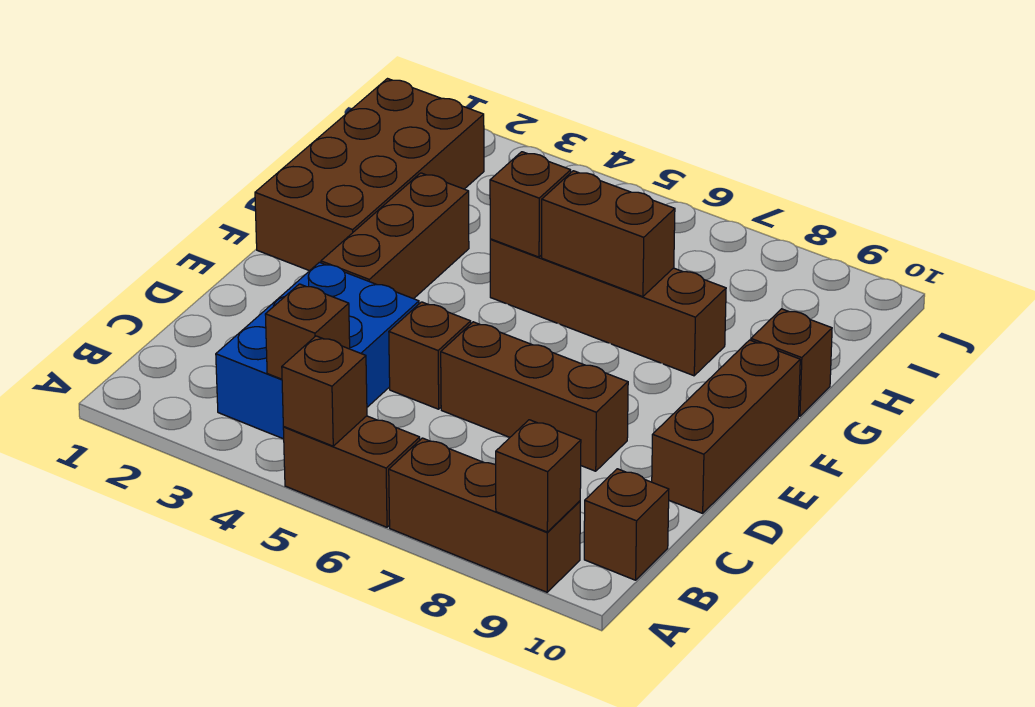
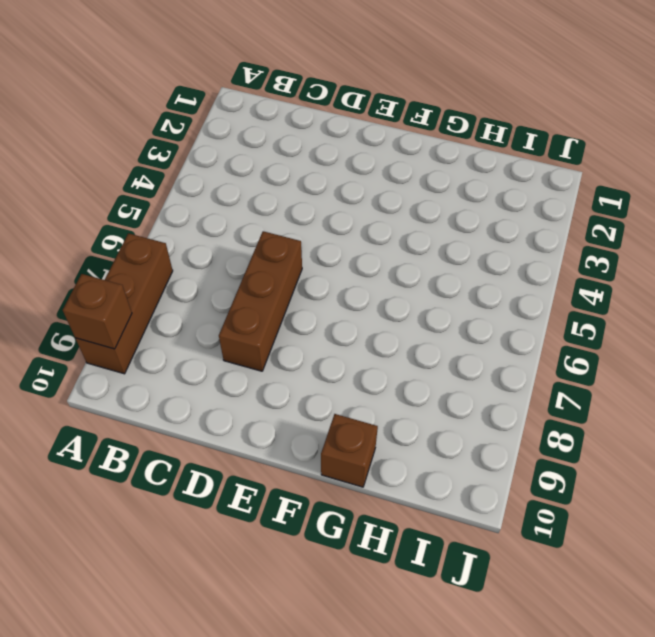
none -> brown brick A5:A6 level 1
none -> blue brick B3:D4 level 1
none -> brown brick B10 level 1

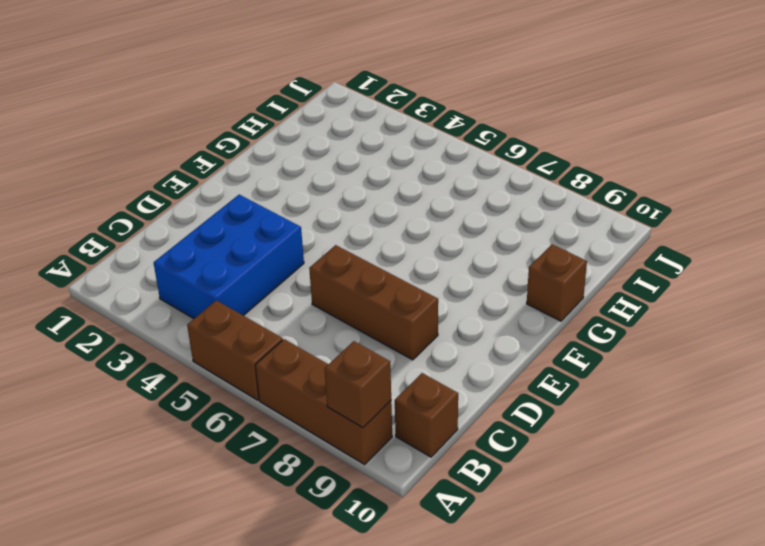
none -> brown brick D5 level 1
none -> brown brick D10:F10 level 1
none -> brown brick E3:G3 level 1

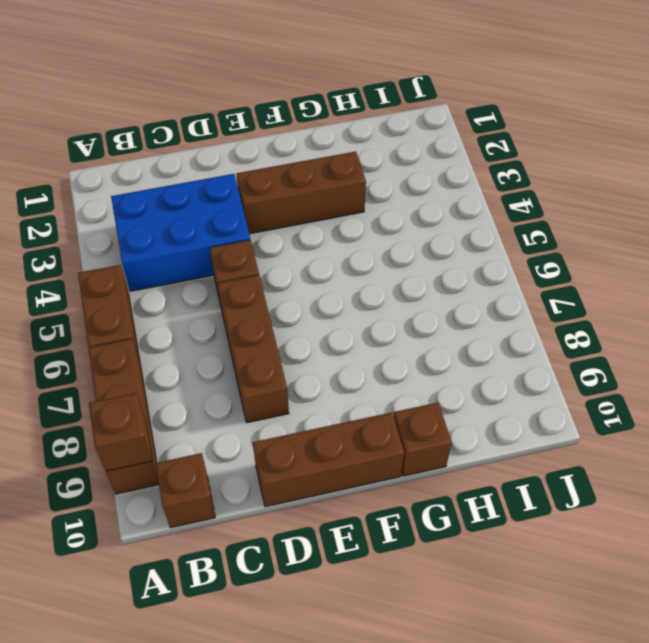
none -> brown brick F1:I2 level 1
none -> brown brick G5:G8 level 1
none -> brown brick A5 level 2

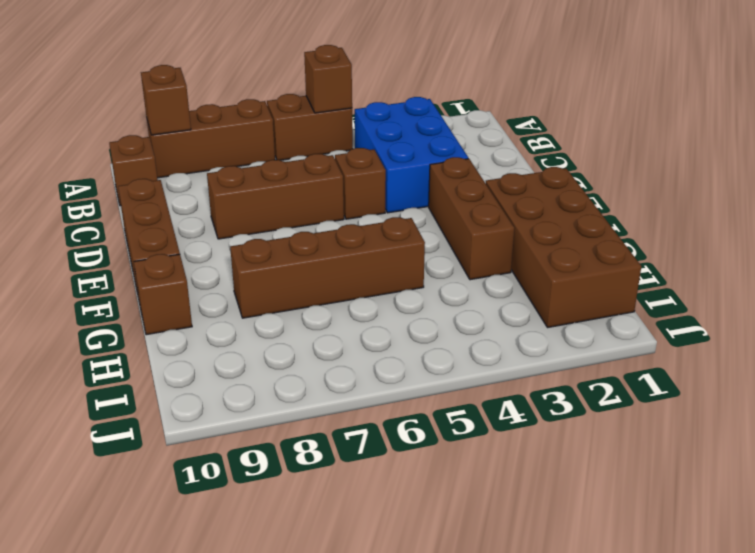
none -> brown brick B4 level 2
none -> brown brick G5 level 2
none -> brown brick G6:G7 level 2

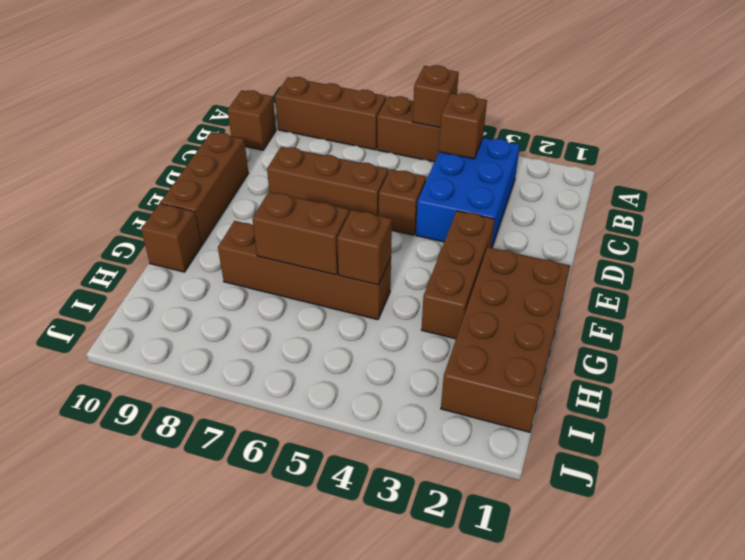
none -> brown brick A9 level 2

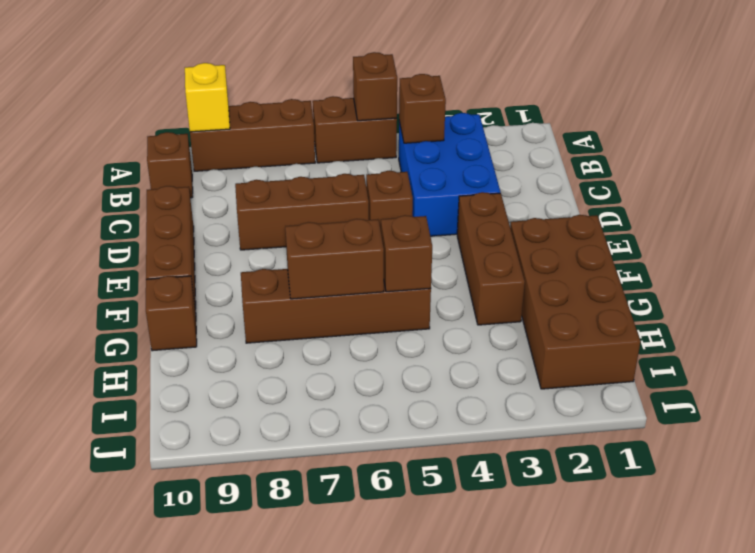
yellow brick A9 level 2 -> brown brick A9 level 2

